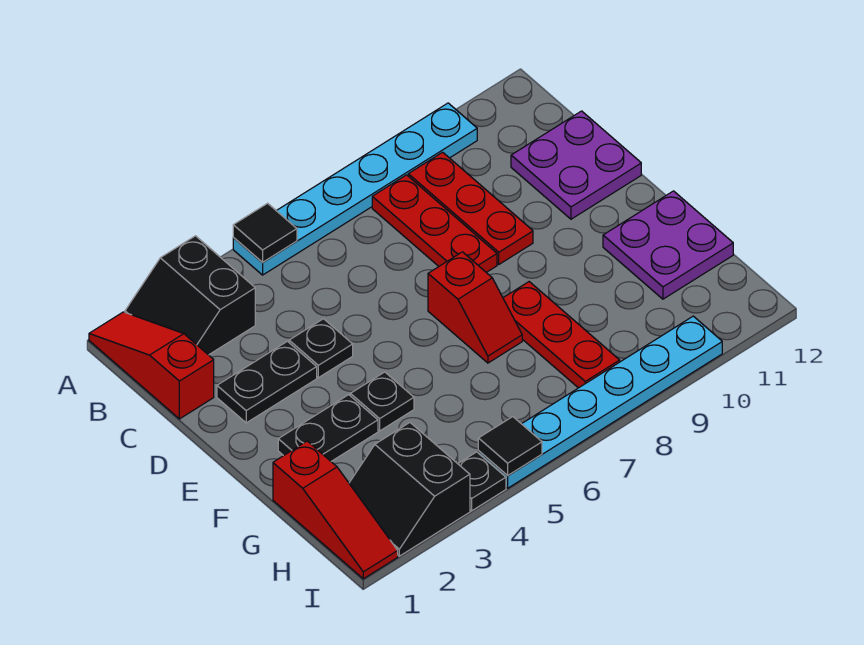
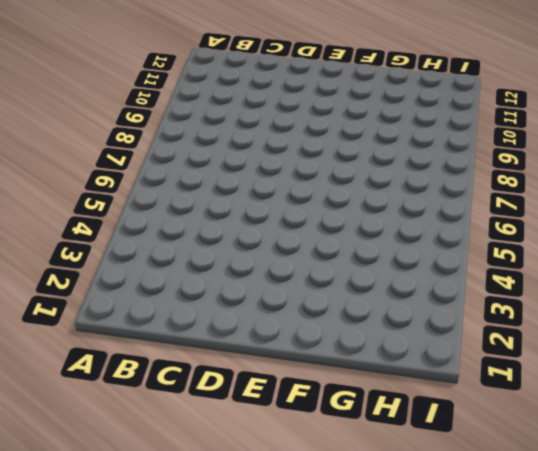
none -> red slope A1:C1 level 1 top C
none -> black slope A2:B3 level 1 top 3
none -> cyan plate A5:A10 level 1

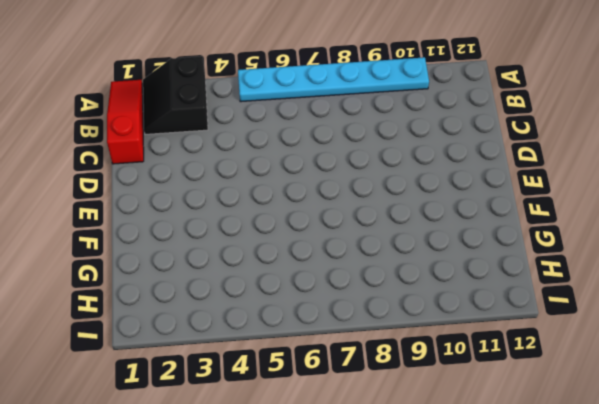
none -> red plate B8:D8 level 1
none -> red plate B9:D9 level 1
none -> purple plate C11:D12 level 1

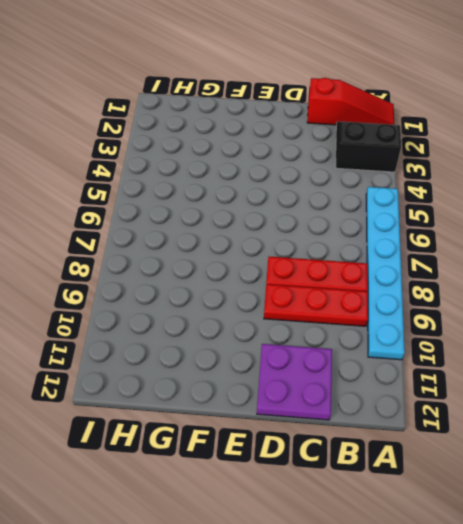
none -> black plate D2:D3 level 1
none -> black plate D4 level 1
none -> red slope E7:F7 level 1 top E

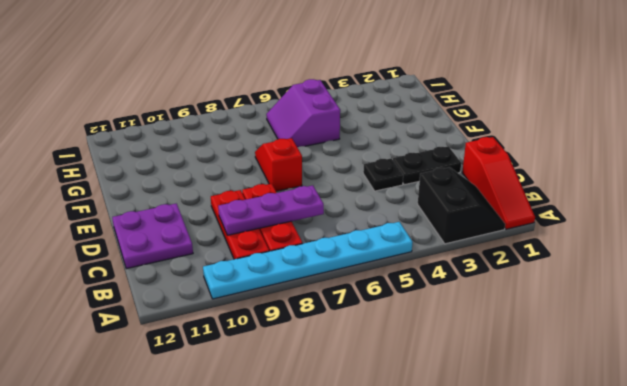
purple plate C7:C9 level 2 -> none
purple slope G5:H6 level 1 top 5 -> none
none -> black plate F2:F3 level 1
none -> black plate F4 level 1
none -> red plate F8:H8 level 1

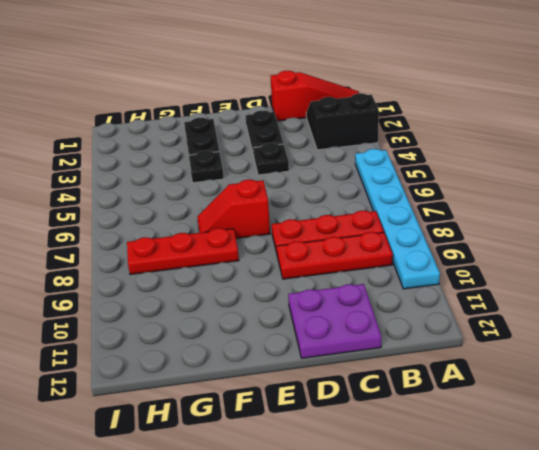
none -> purple plate F11:G12 level 1
none -> red slope G1:I1 level 1 top G
none -> black slope H2:I3 level 1 top 3

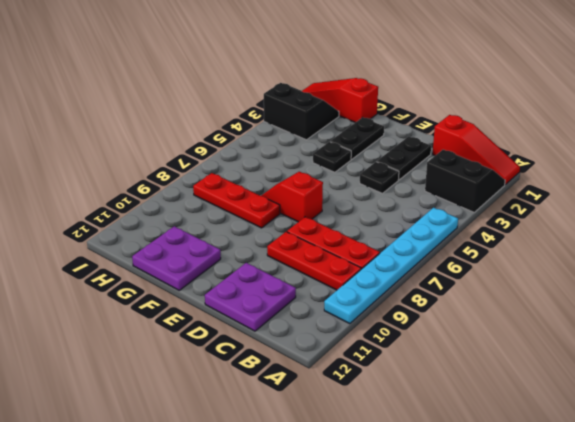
none -> black plate I4 level 1
none -> cyan plate I5:I10 level 1
none -> black tile A5 level 2

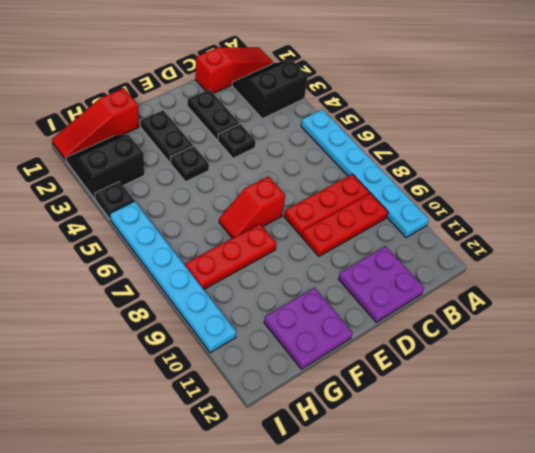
none -> black tile A5 level 2
none -> black tile I5 level 2

